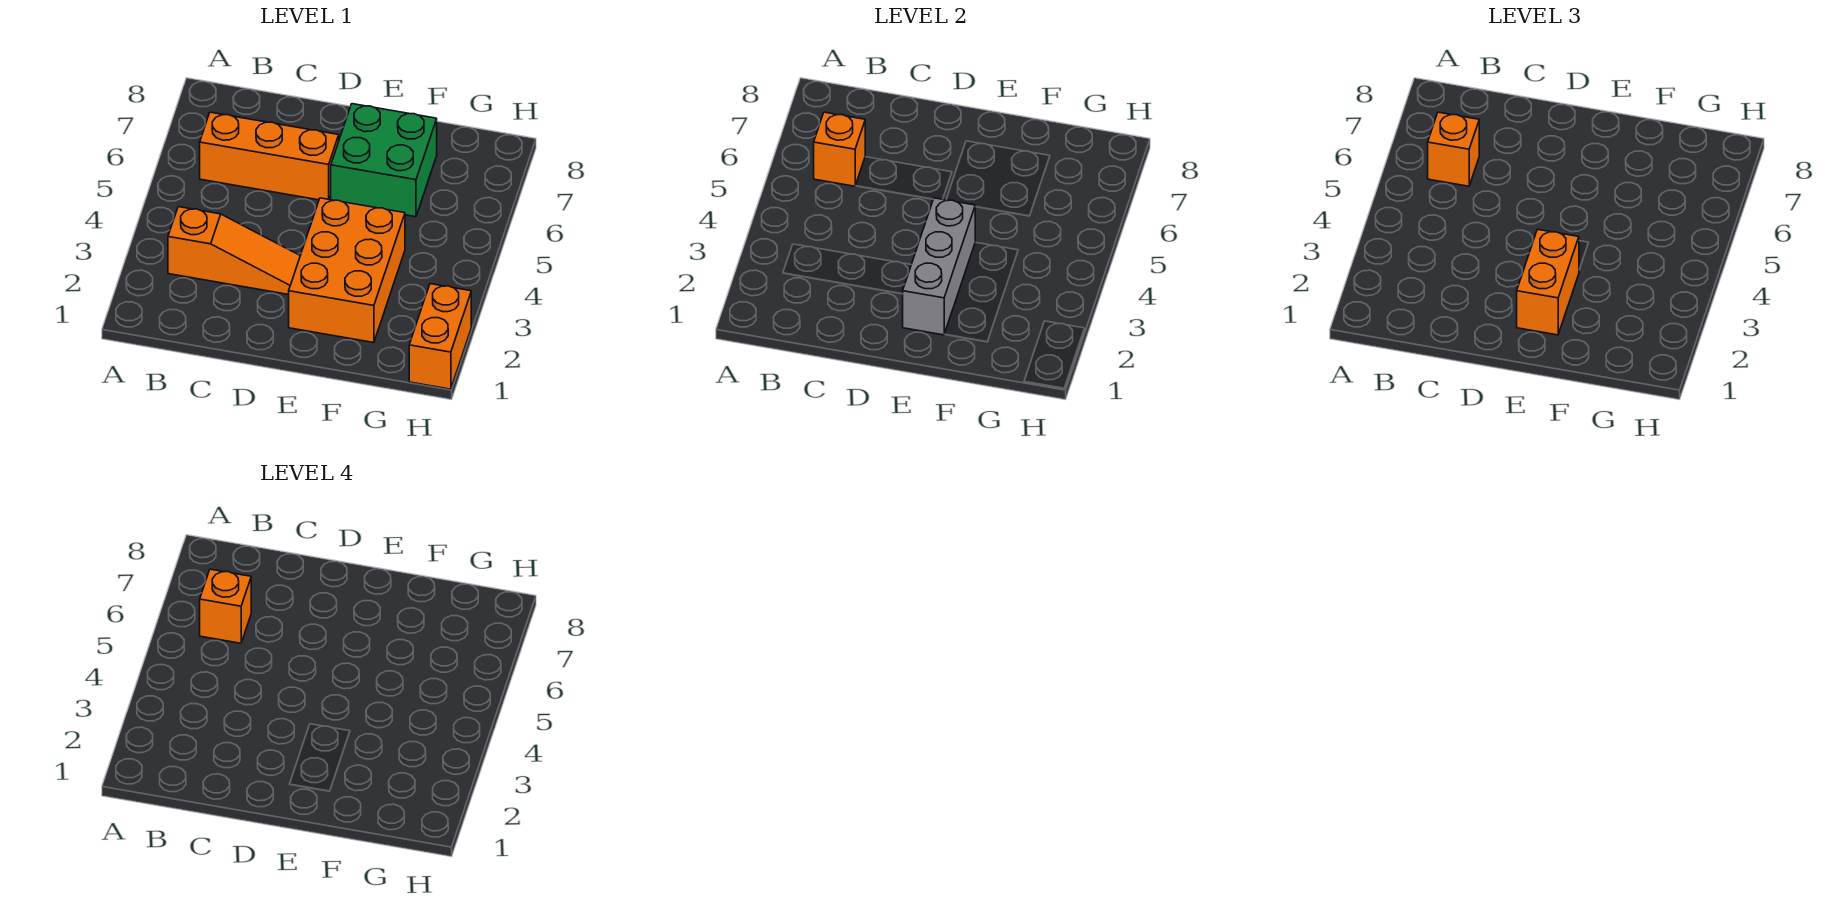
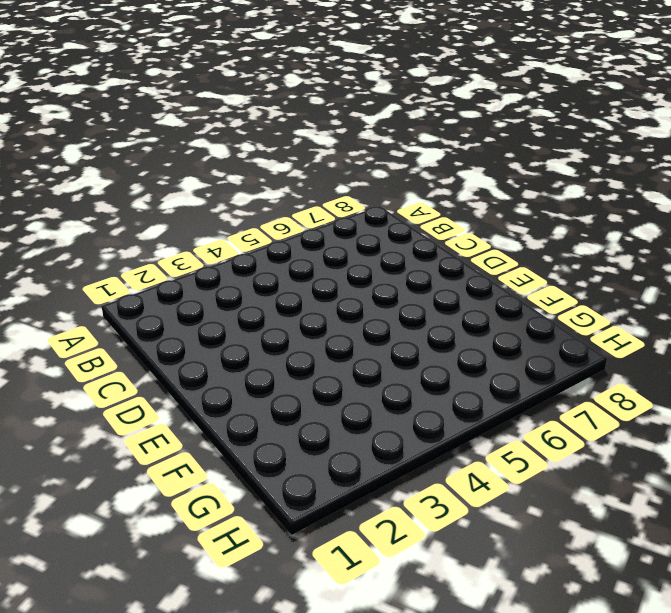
none -> orange slope B3:D3 level 1 top B
none -> orange brick B6:D6 level 1

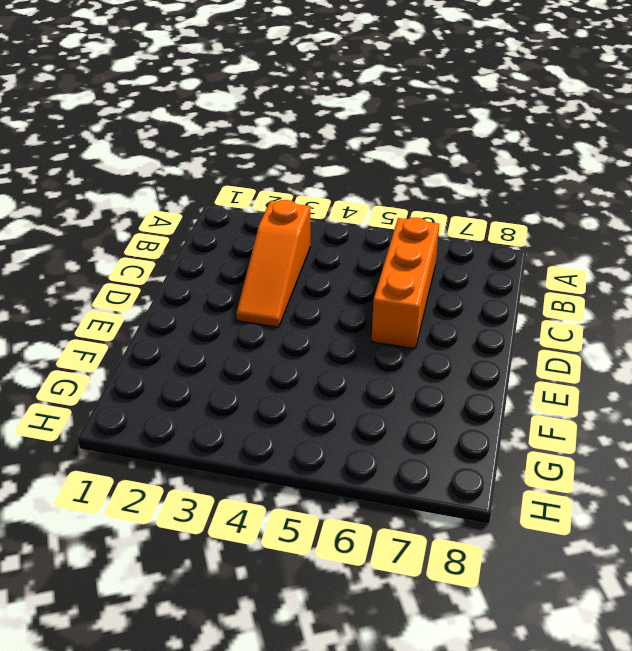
none -> orange brick E2:F4 level 1
none -> green brick E6:F7 level 1

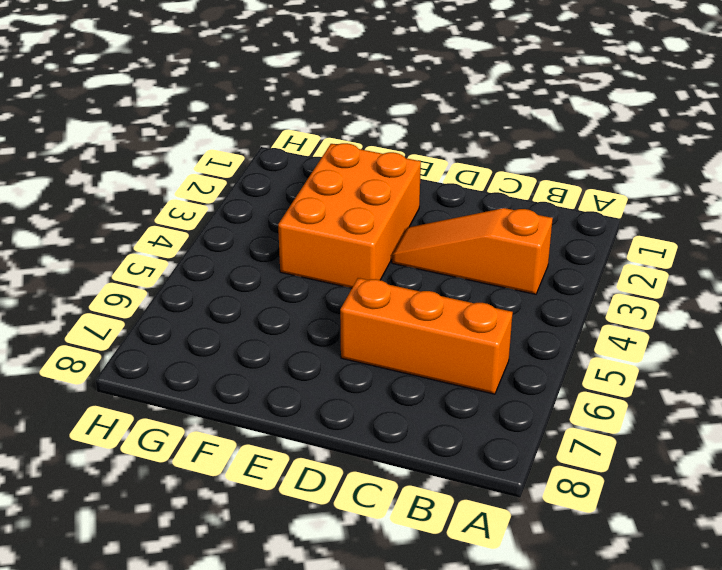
none -> green brick E6:F7 level 1
none -> orange brick H1:H2 level 1

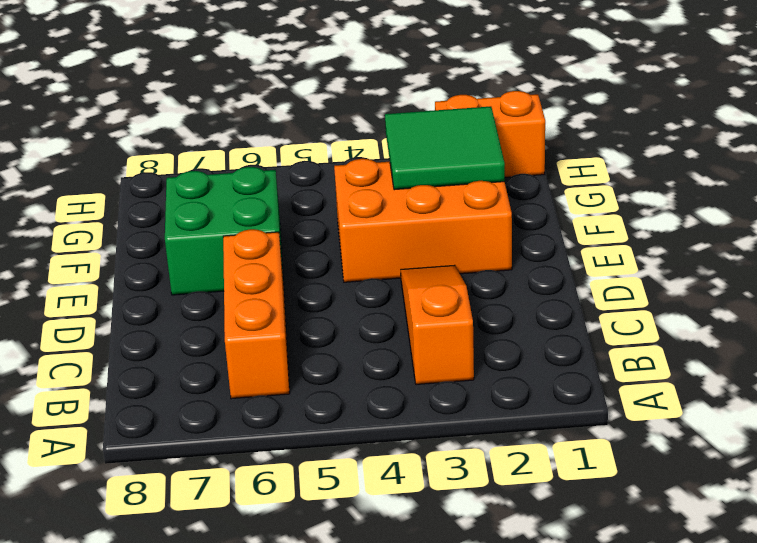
green tile F2:G3 level 2 -> none
none -> orange brick B6 level 2
none -> grey brick E2:E4 level 2

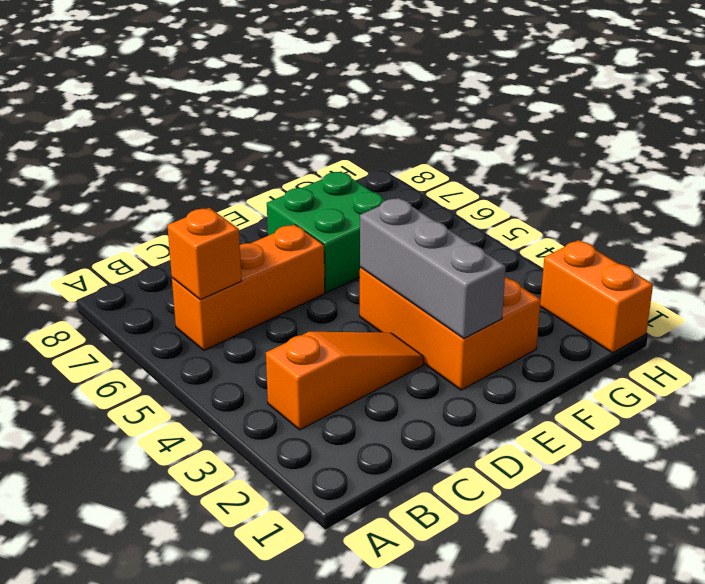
none -> orange brick B6 level 3
none -> orange brick E2:E3 level 3

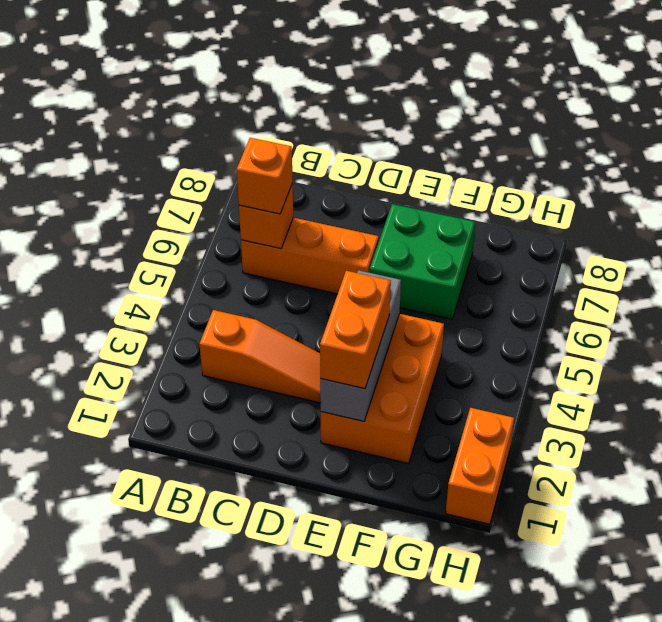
none -> orange brick B6 level 4

